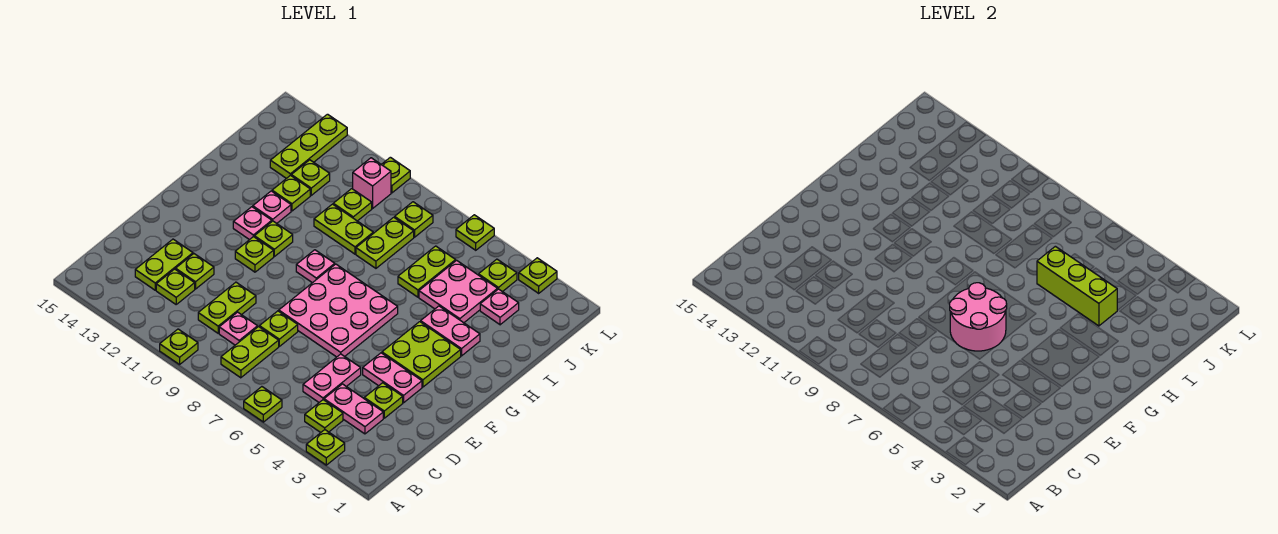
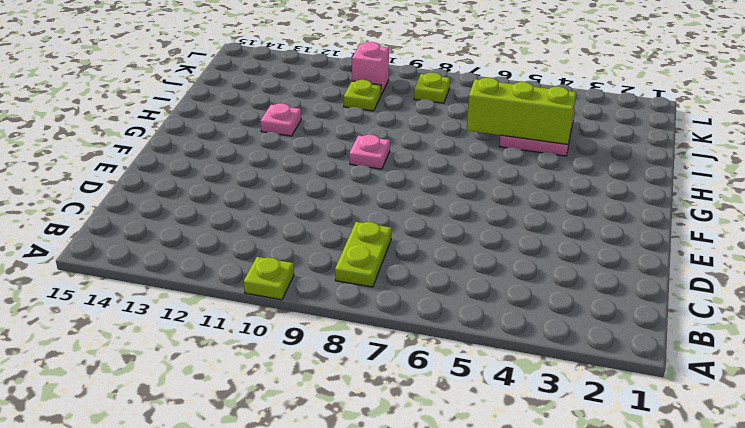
none -> lime plate A3 level 1
none -> lime plate A6 level 1
none -> lime plate B4 level 1
none -> pink plate C3:C4 level 1

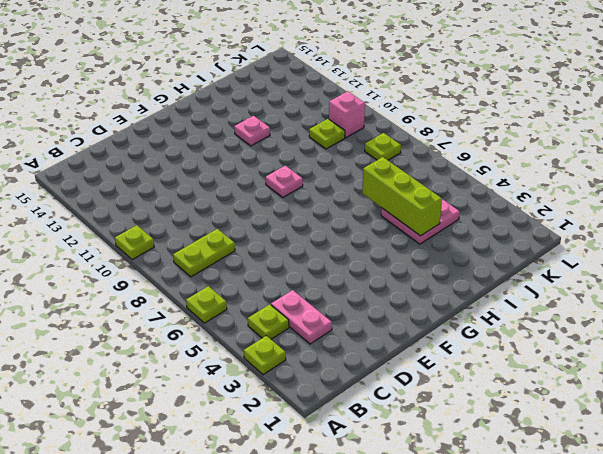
none -> pink plate C5:D5 level 1
none -> pink plate C9 level 1
none -> lime plate C10:D10 level 1
none -> lime plate C12 level 1

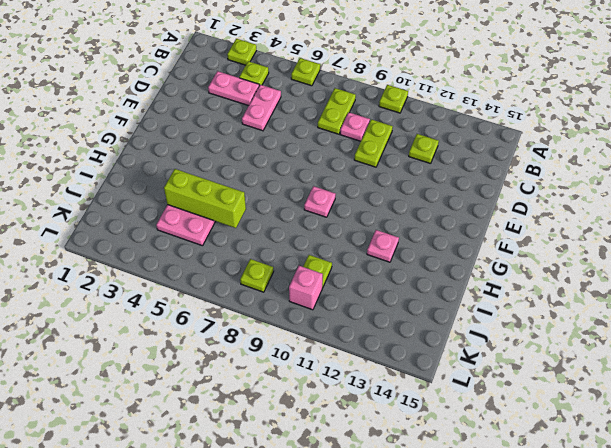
none -> lime plate C13:D13 level 1
none -> lime plate D3 level 1
none -> lime plate D8 level 1
none -> lime plate D12 level 1

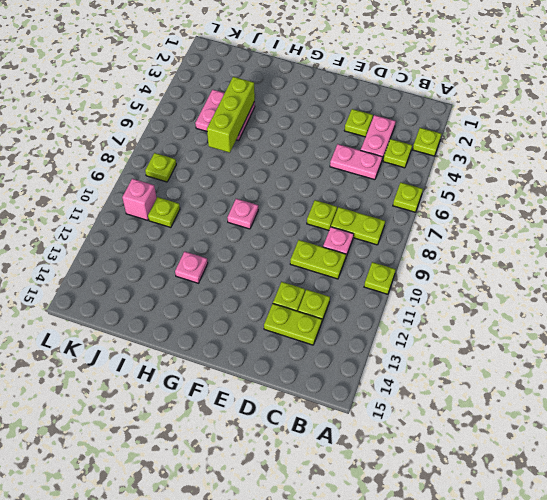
none -> pink plate E3:E4 level 1
none -> pink plate E6:G8 level 1
none -> lime plate F3:G4 level 1
none -> lime plate F11 level 1

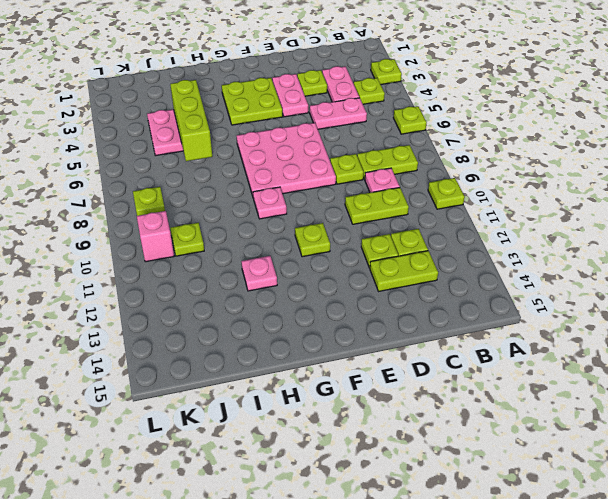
none -> lime plate G11 level 1
none -> pink plate G12 level 1
none -> pink plate H3:H4 level 1
none -> lime plate I6:J6 level 1

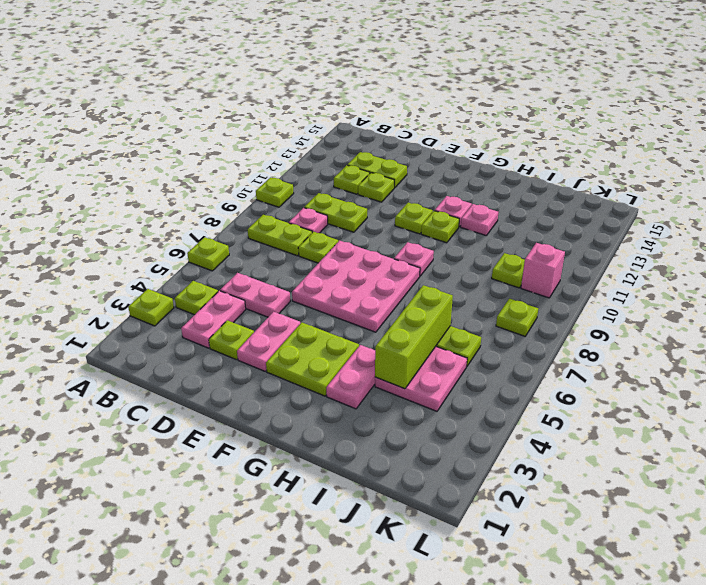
none -> lime plate I8:J8 level 1
none -> lime plate I9:I10 level 1
none -> lime plate I12 level 1
none -> pink plate J3 level 1

